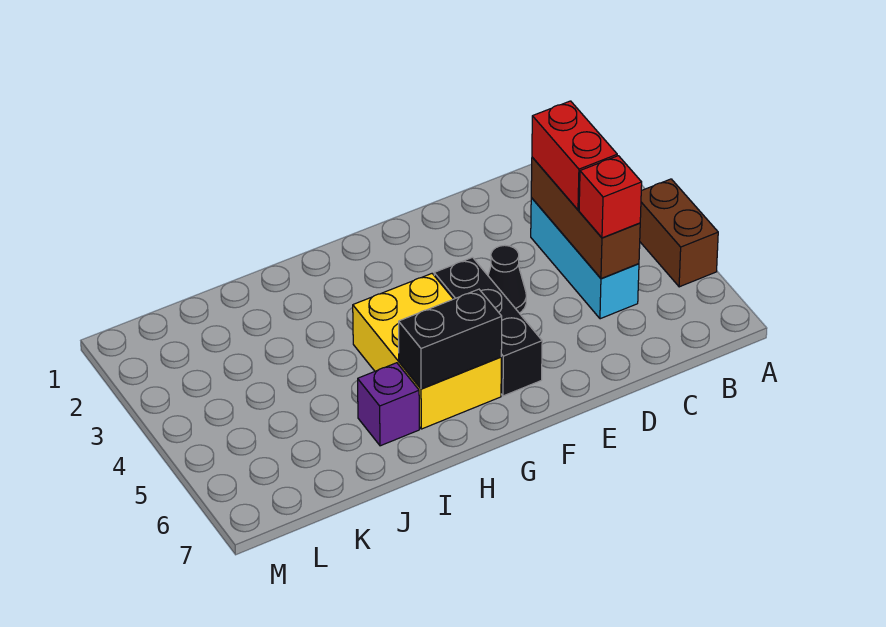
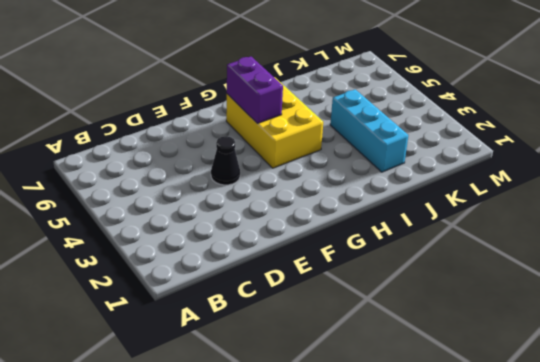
purple brick G5:G6 level 2 -> black brick G6:H6 level 2
cyan brick J2:J4 level 1 -> cyan brick C3:C5 level 1
none -> brown brick A4:A5 level 1
none -> black brick F4:F6 level 1

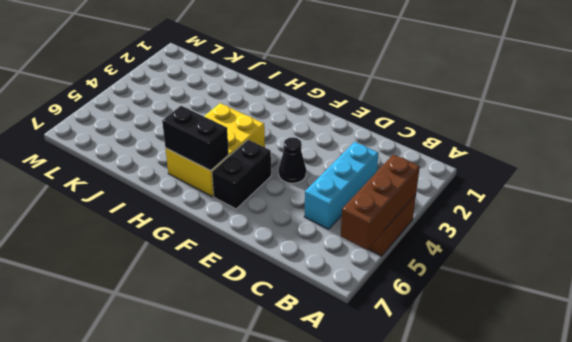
brown brick A4:A6 level 2 -> brown brick C3:C5 level 2
black brick F5:F6 level 1 -> black brick F4:F6 level 1
none -> purple brick I6 level 1
none -> red brick C3:C4 level 3

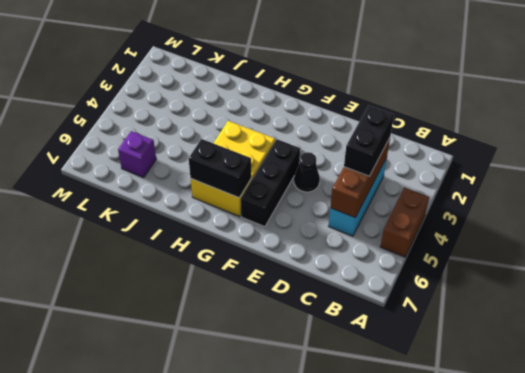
black brick C3:C4 level 3 -> red brick C3:C4 level 3
purple brick K6 level 1 -> purple brick I6 level 1
none -> red brick C5 level 3

